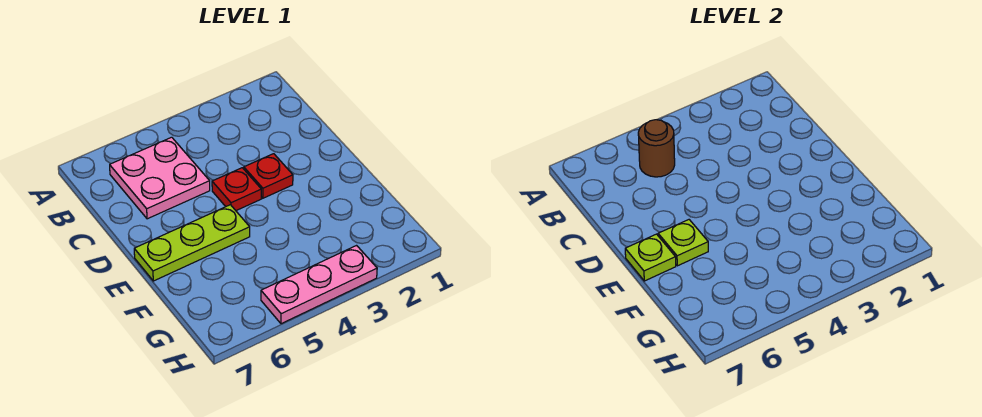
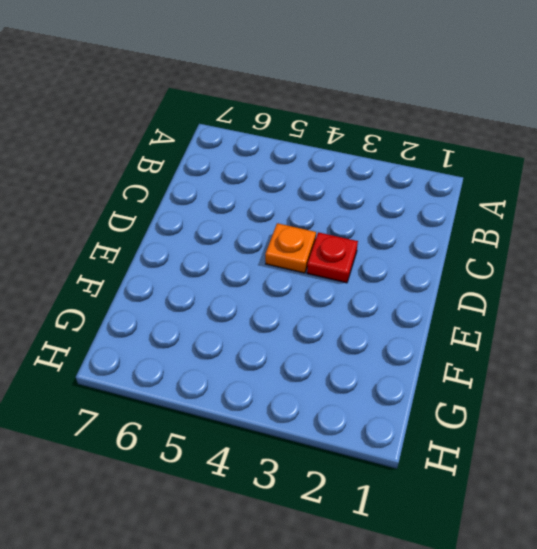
orange plate D4 level 1 -> red plate D4 level 1
none -> pink plate B5:C6 level 1
none -> lime plate E5:E7 level 1

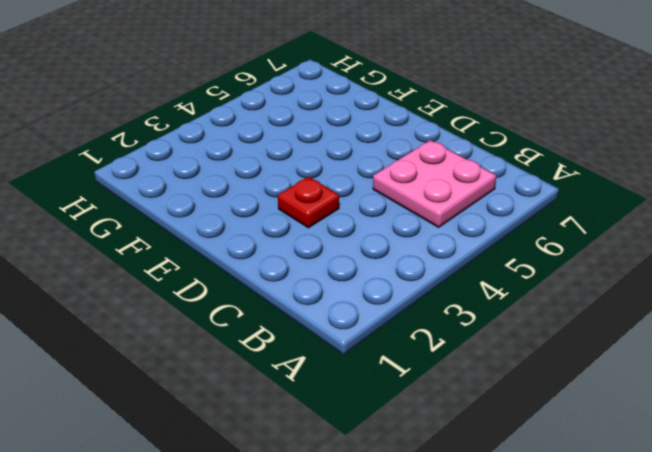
none -> red plate D4 level 1
none -> lime plate E5:E7 level 1

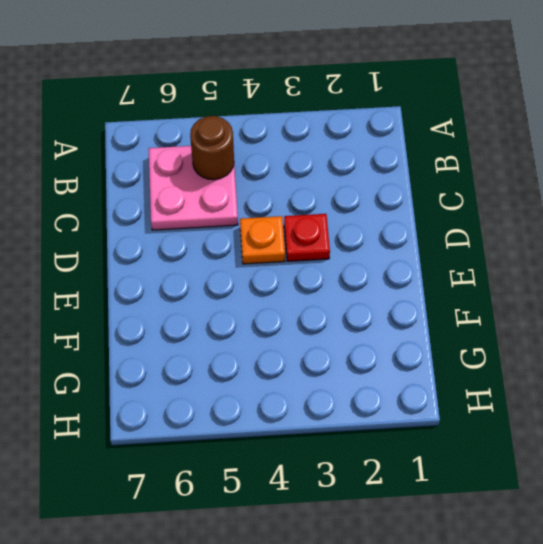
orange plate D4 level 1 -> red plate D4 level 1
none -> lime plate E5:E7 level 1
none -> pink plate H3:H5 level 1

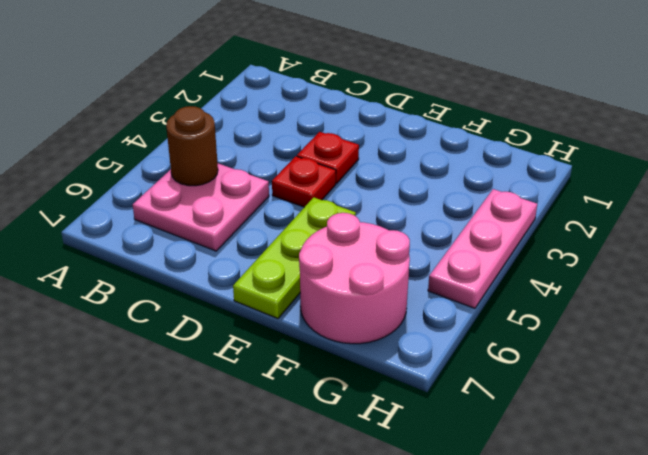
pink round brick F6:G7 level 1 -> none
none -> lime plate E6 level 2
none -> lime plate E7 level 2

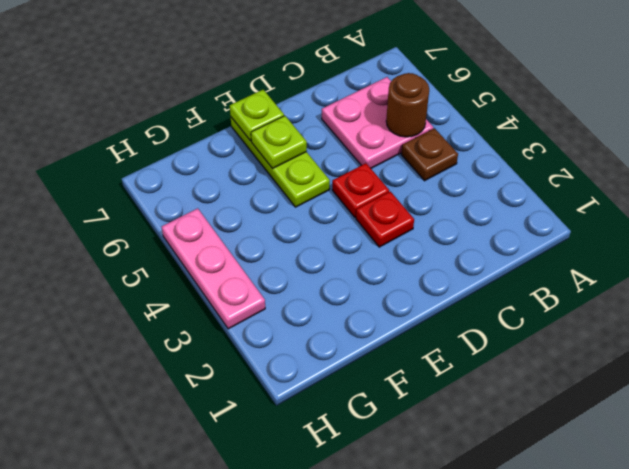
brown plate B4 level 1 -> none

